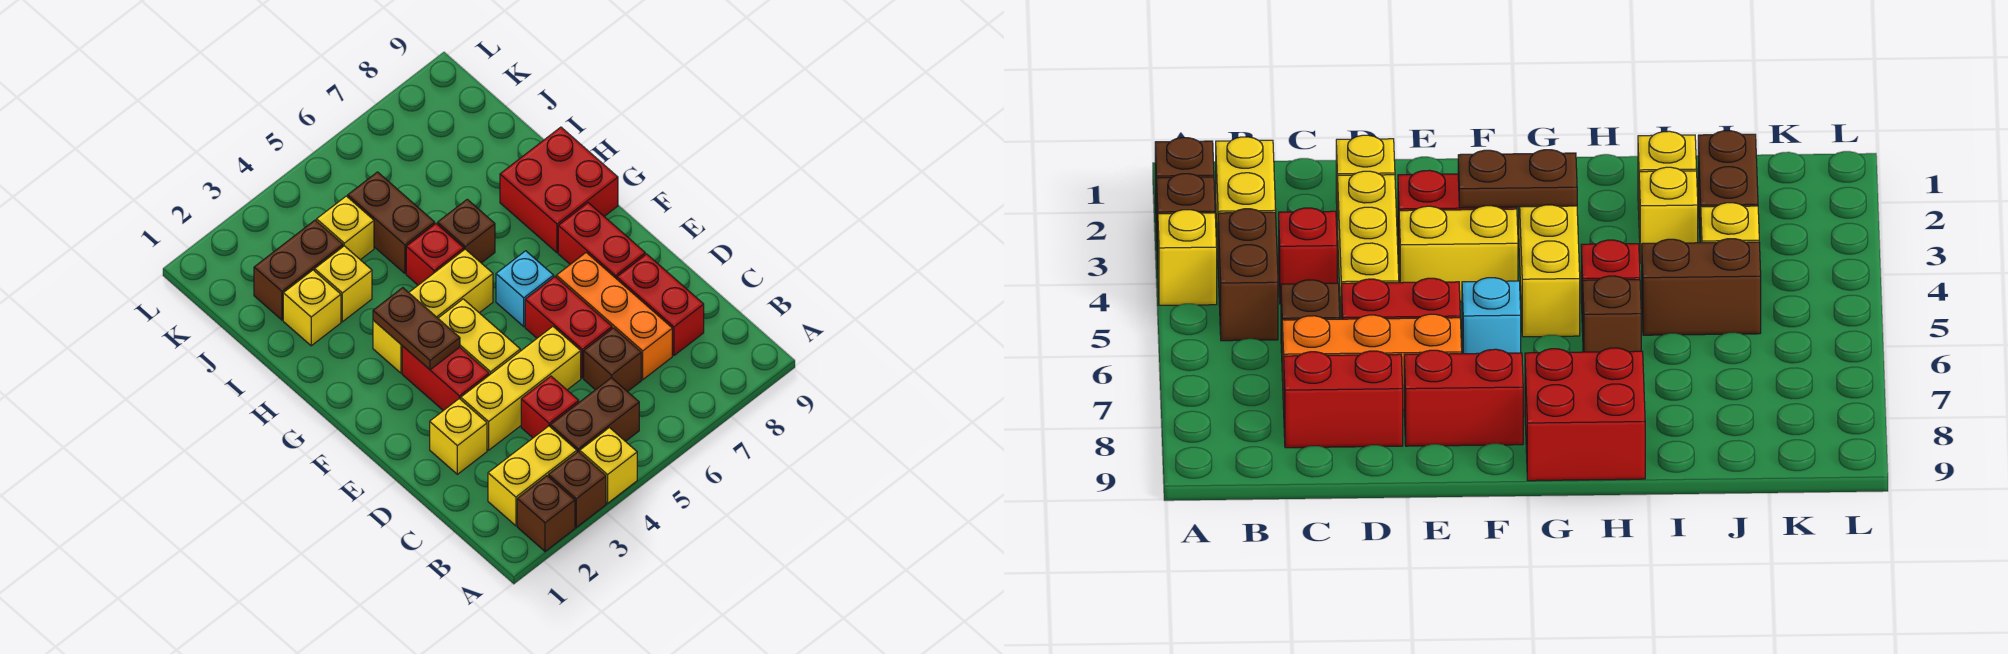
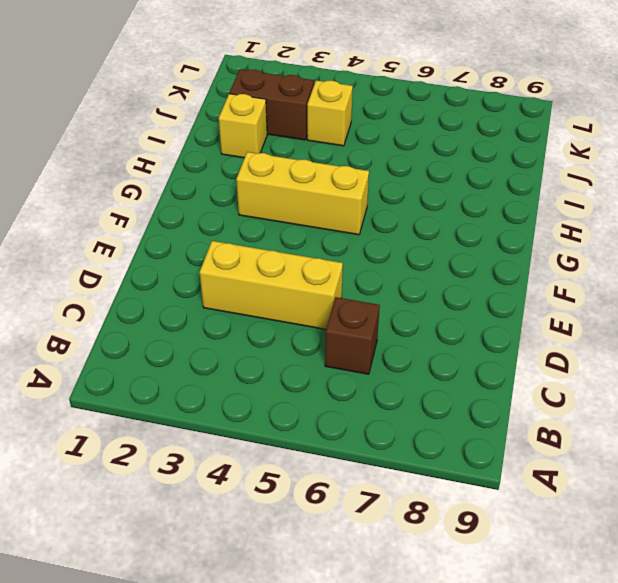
none -> brown brick A2 level 1
none -> brown brick A3 level 1
none -> yellow brick A4 level 1

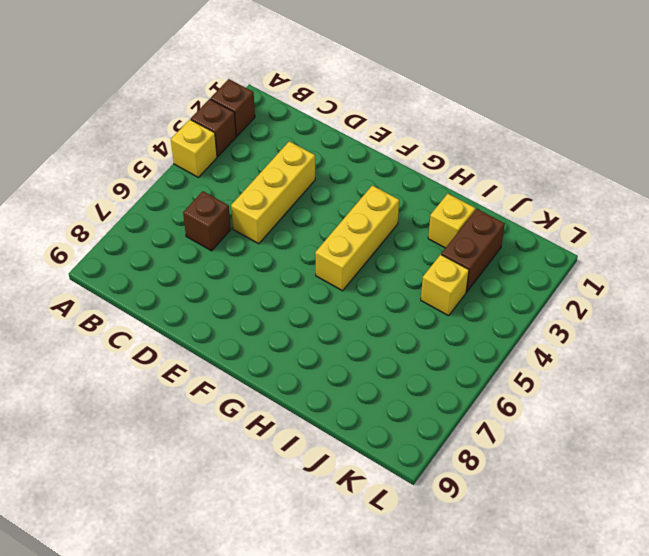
none -> yellow brick B2:B3 level 1
none -> brown brick B4:B5 level 1
none -> red brick C4 level 1

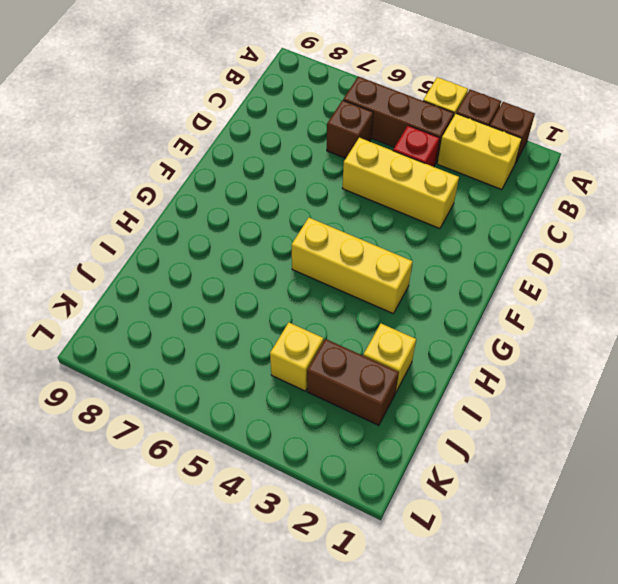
brown brick B4:B6 level 1 -> brown brick B4:B5 level 1
none -> orange brick C7:E7 level 1
none -> red brick C8:D8 level 1
none -> yellow brick D2 level 1

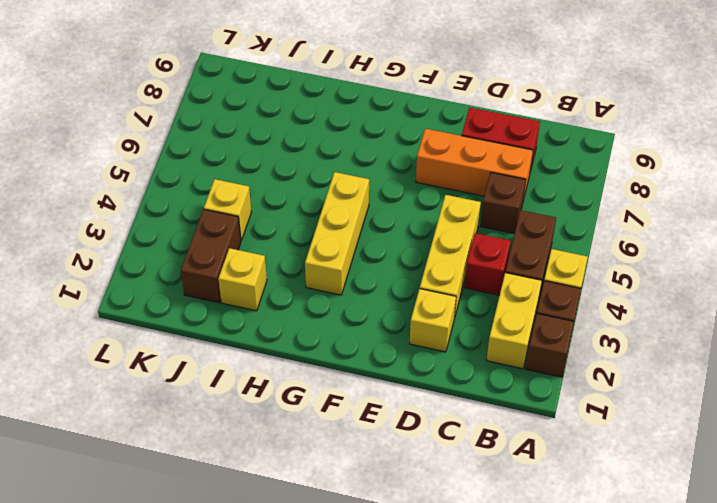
none -> red brick D6:E6 level 1
none -> red brick E3:F3 level 1
none -> yellow brick E4:F4 level 1

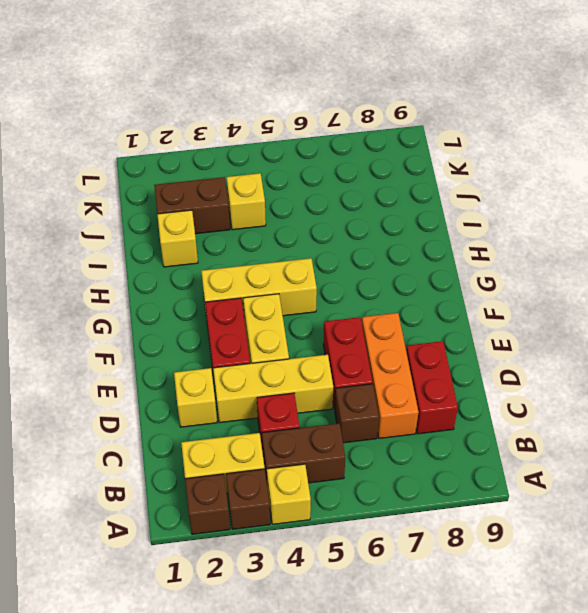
none -> red brick E8:F8 level 1
none -> cyan brick F6 level 1
none -> red brick G8:H9 level 1

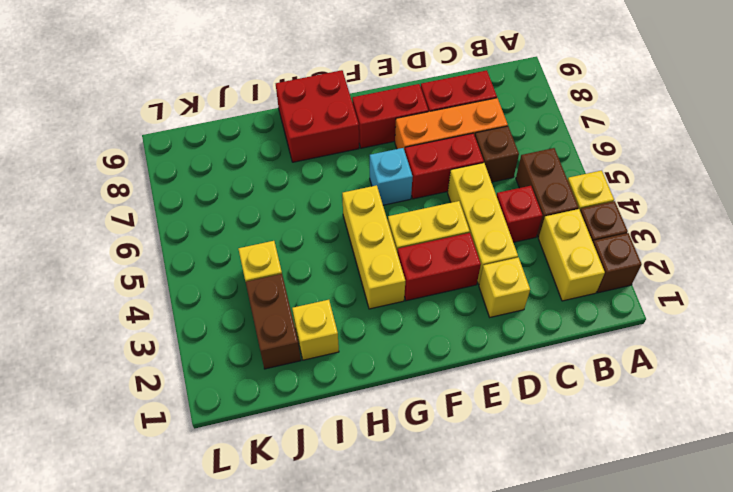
none -> red brick H5 level 1
none -> brown brick H6 level 1
none -> yellow brick I3 level 1

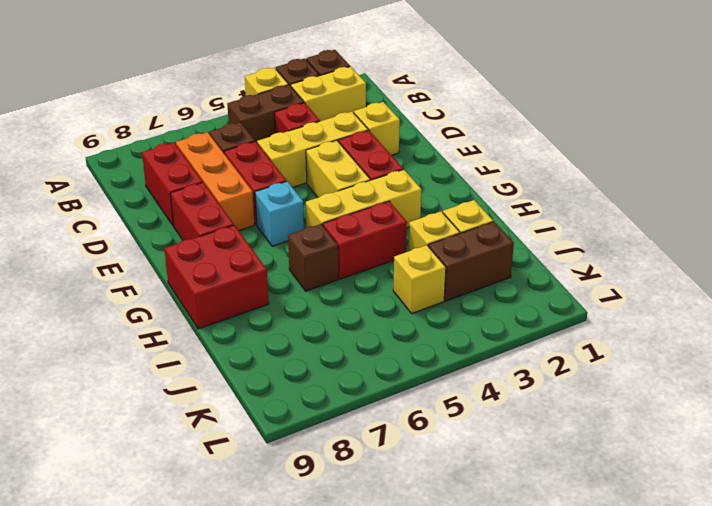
red brick H4:H5 level 1 -> red brick H5 level 1
none -> brown brick I5:J5 level 1
none -> brown plate F3:G3 level 2

